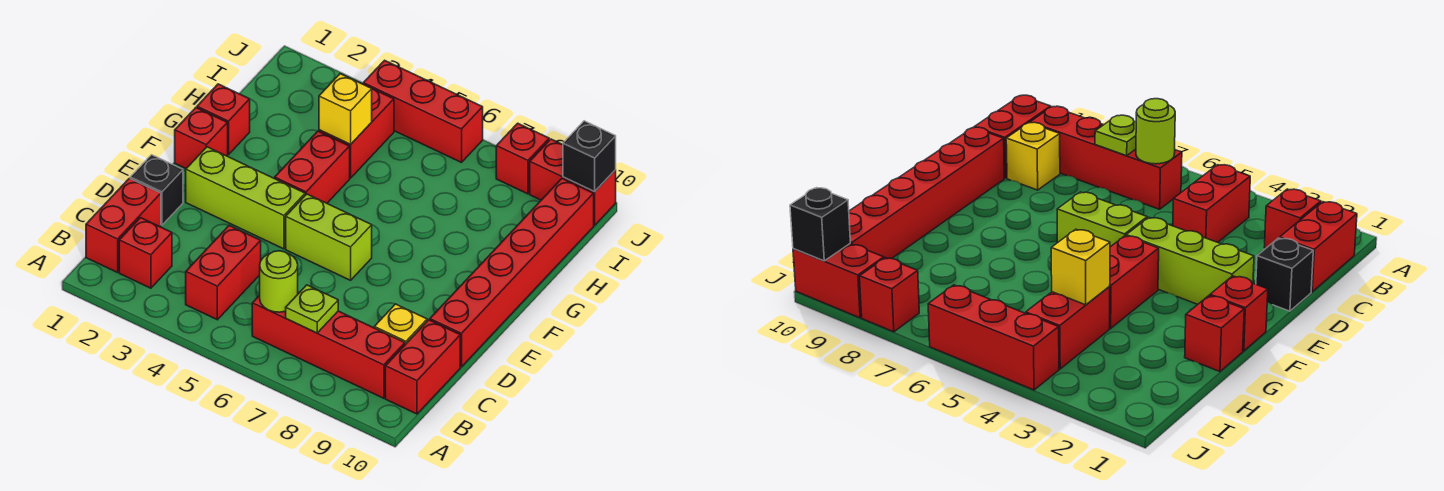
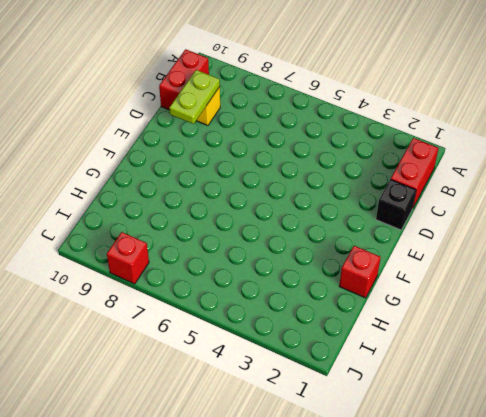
lime plate C9:D9 level 2 -> none
none -> red brick B2 level 1
none -> red brick B4:C4 level 1
none -> red brick B6:B9 level 1

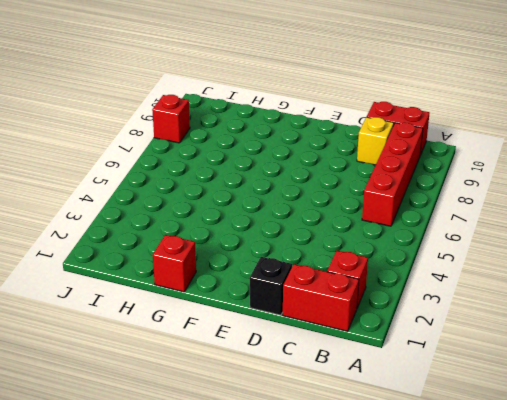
none -> red brick B4:C4 level 1
none -> red brick D10:I10 level 1
none -> lime brick E2:E4 level 1

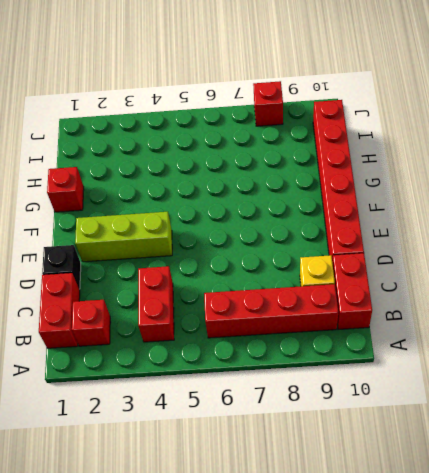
none -> lime brick E5:E6 level 1
none -> red brick F1 level 1
none -> red brick F4:G4 level 1

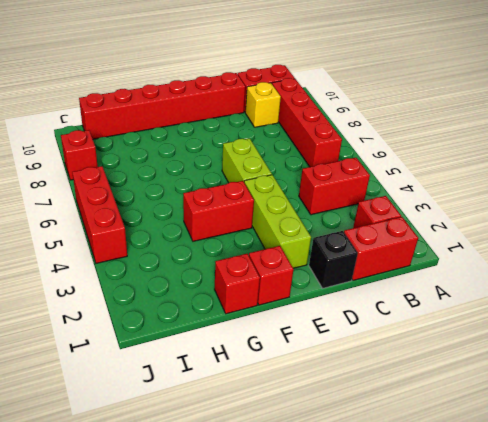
none -> red brick H4:I4 level 1
none -> red brick J9:J10 level 1
none -> lime round brick B6 level 2

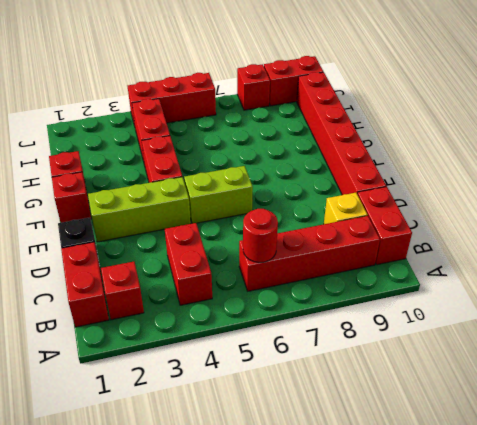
red round brick B6 level 2 -> lime round brick B6 level 2
none -> lime plate B7 level 2
none -> yellow brick H4 level 2
none -> black brick J10 level 2

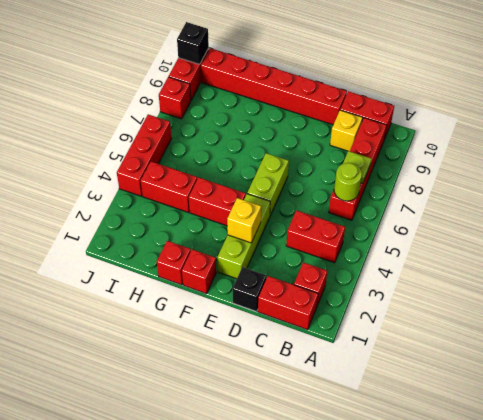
yellow brick E3 level 2 -> yellow brick H4 level 2

